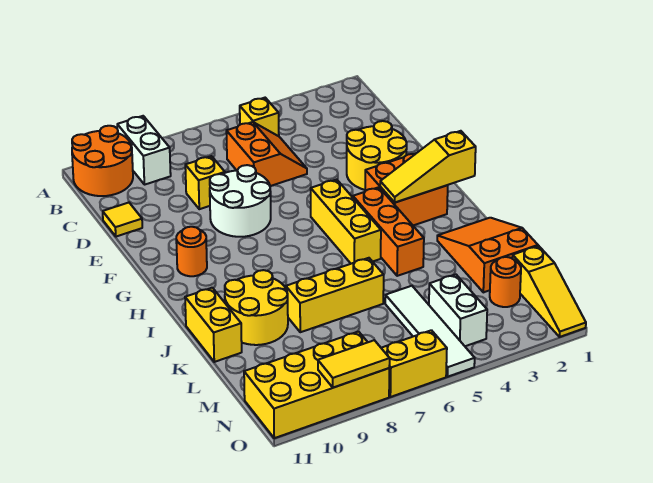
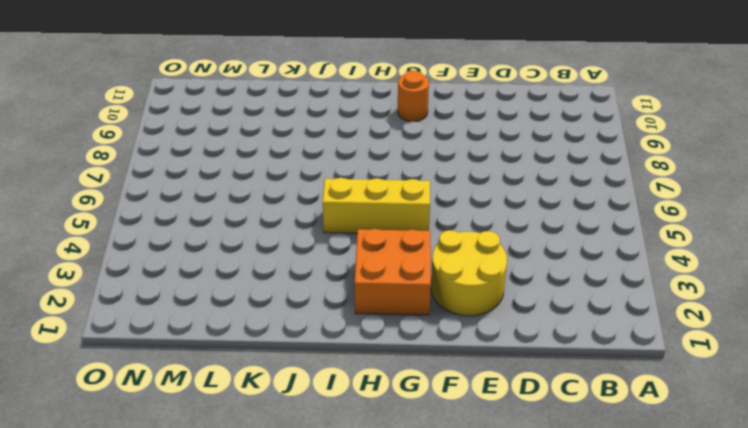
none -> white brick A9:B9 level 1
none -> orange round brick A10:B11 level 1
none -> yellow brick B5 level 1

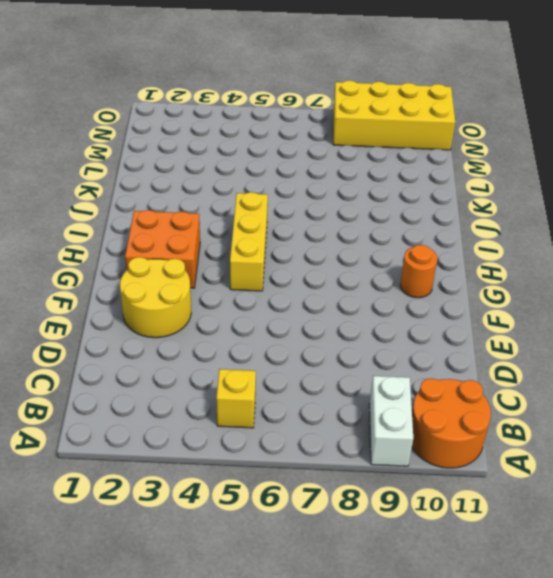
none -> orange slope C5:D6 level 1 top 6
none -> yellow brick D8 level 1
none -> yellow tile D11 level 1

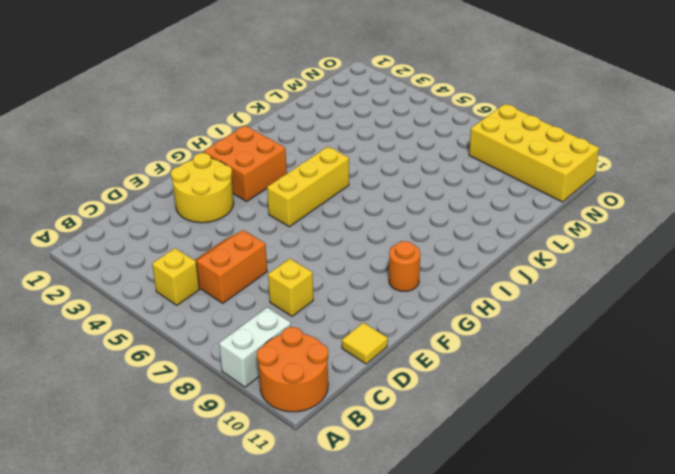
none -> white round brick E7:F8 level 1
none -> orange brick H4:J4 level 1
none -> orange slope J1:L2 level 1 top L

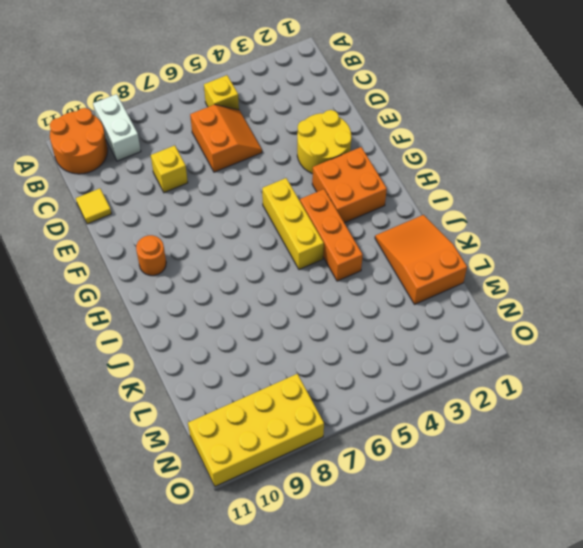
none -> white round brick E7:F8 level 1
none -> yellow round brick J9:K10 level 1
none -> yellow brick J11:K11 level 1

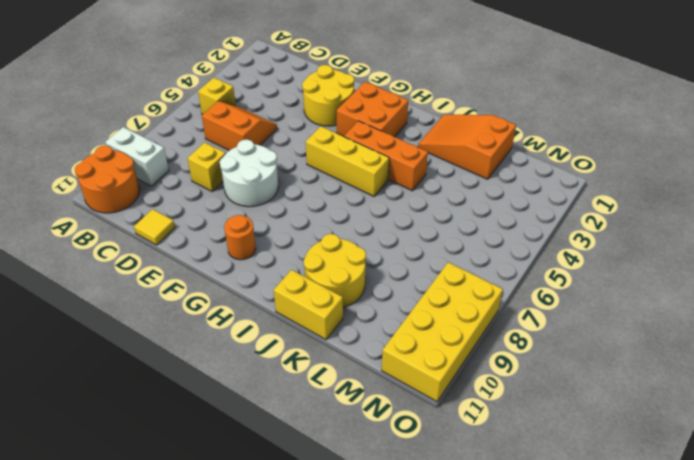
none -> yellow brick K6:K8 level 1
none -> white tile L5:O5 level 1
none -> yellow slope M1:O1 level 1 top M

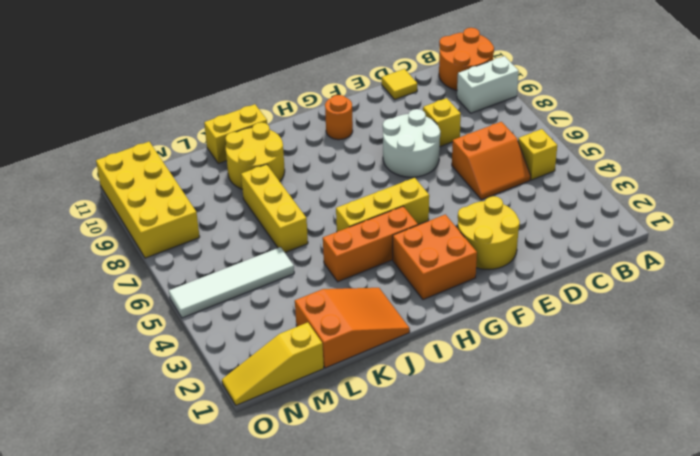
none -> orange round brick M2 level 1
none -> white brick M4:N4 level 1
none -> yellow brick O6:O7 level 1

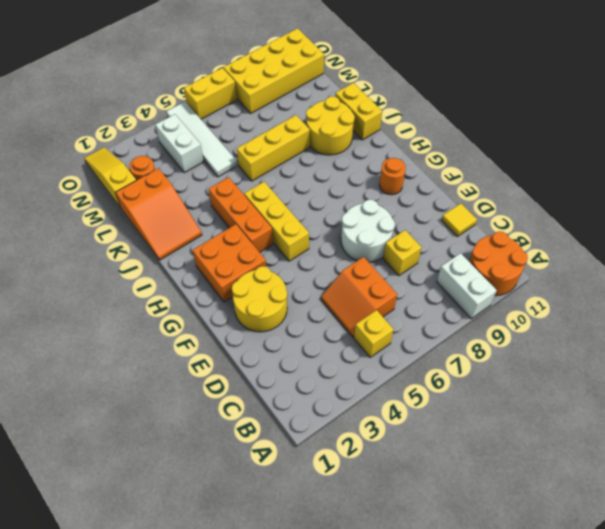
none -> yellow slope H1:H3 level 2 top 1
none -> yellow tile O8:O9 level 2

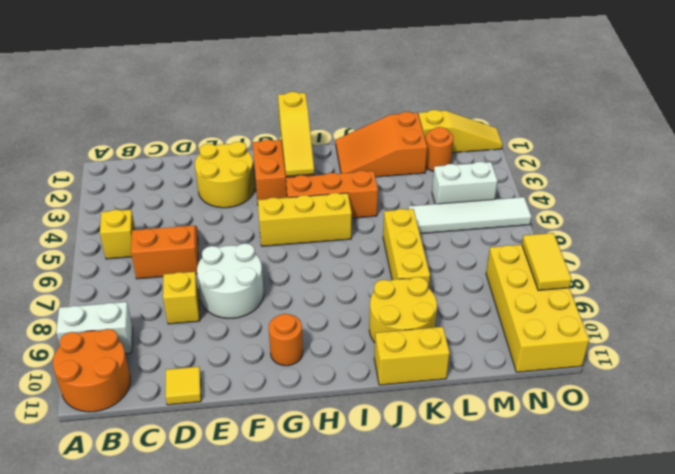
none -> yellow brick O6:O7 level 1

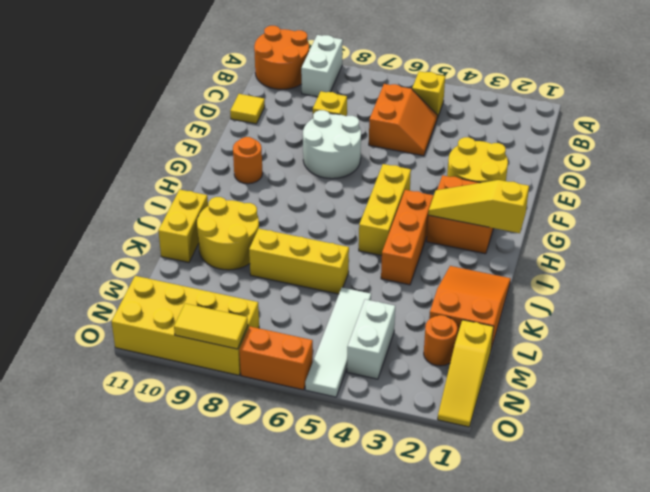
orange brick O6:O7 level 1 -> yellow brick O6:O7 level 1

